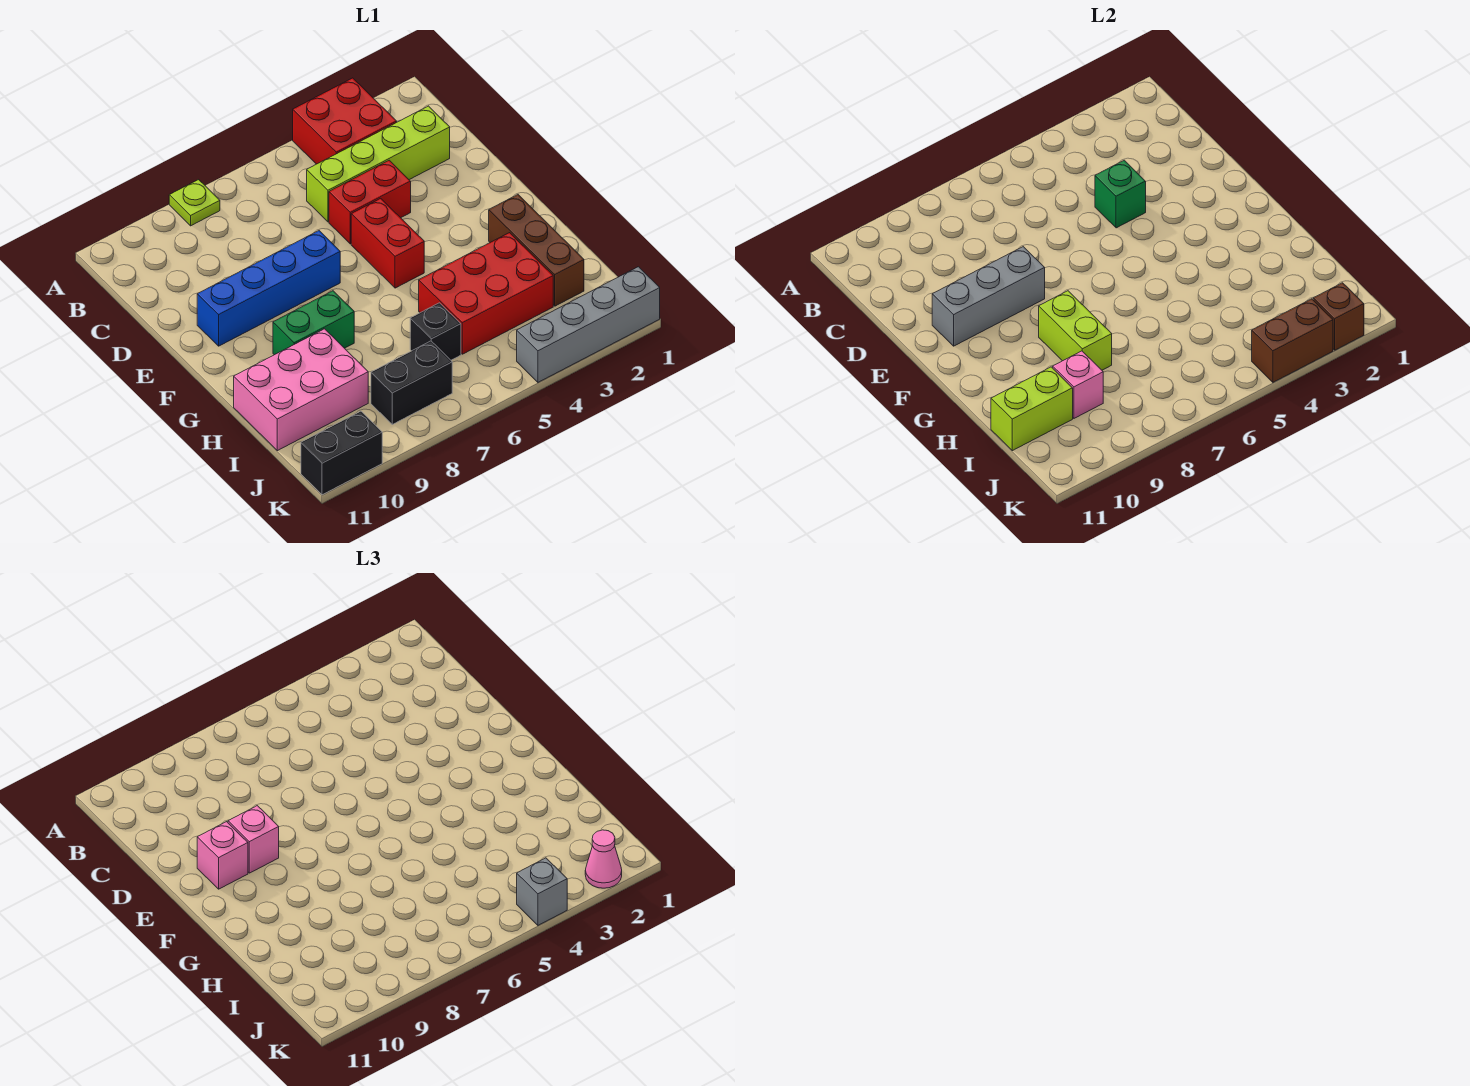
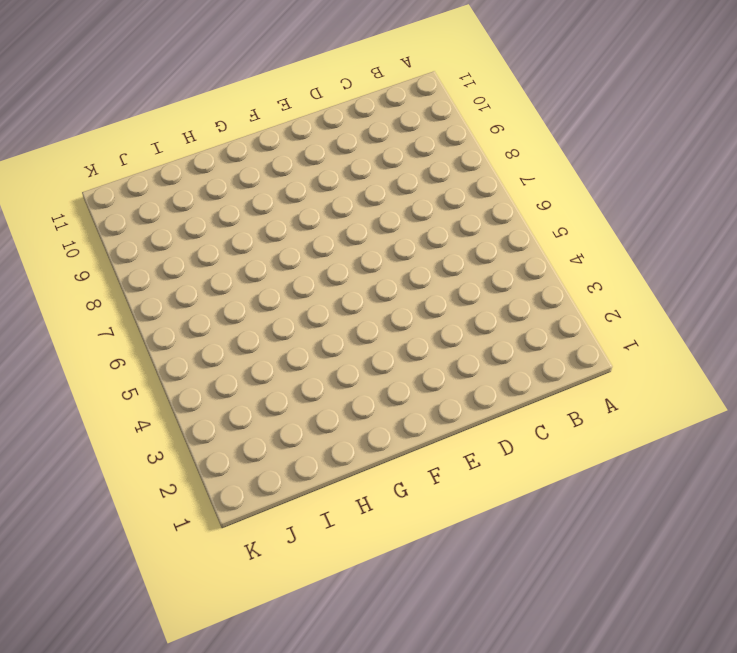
none -> red brick A3:B4 level 1
none -> lime plate A8 level 1
none -> lime brick C2:C5 level 1

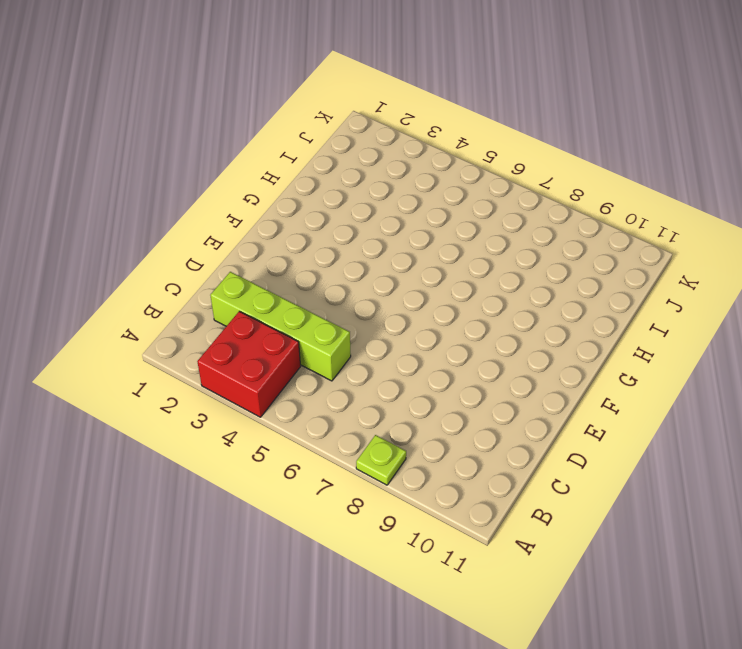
none -> red brick D4:D5 level 1
none -> red brick E5:F5 level 1
none -> blue brick E7:E10 level 1

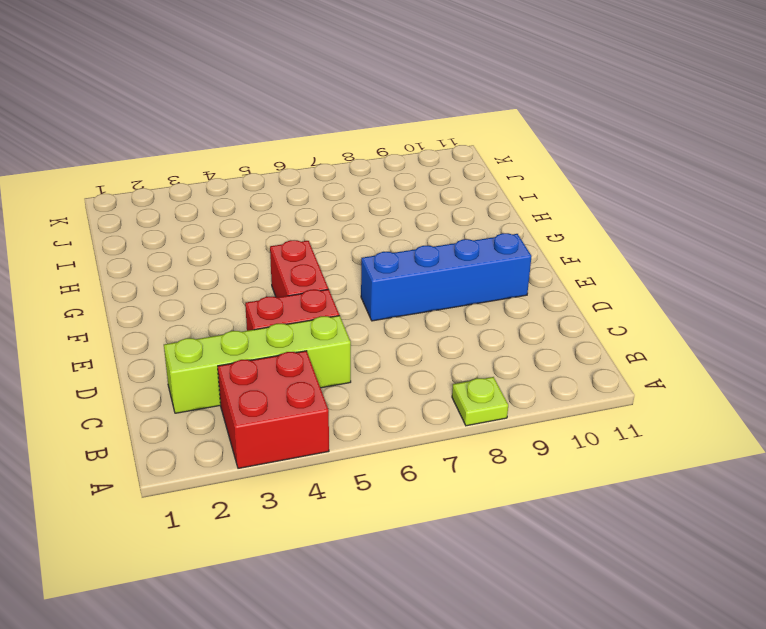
none -> brown brick G2:I2 level 1
none -> green brick G8:G9 level 1
none -> red brick H3:I5 level 1

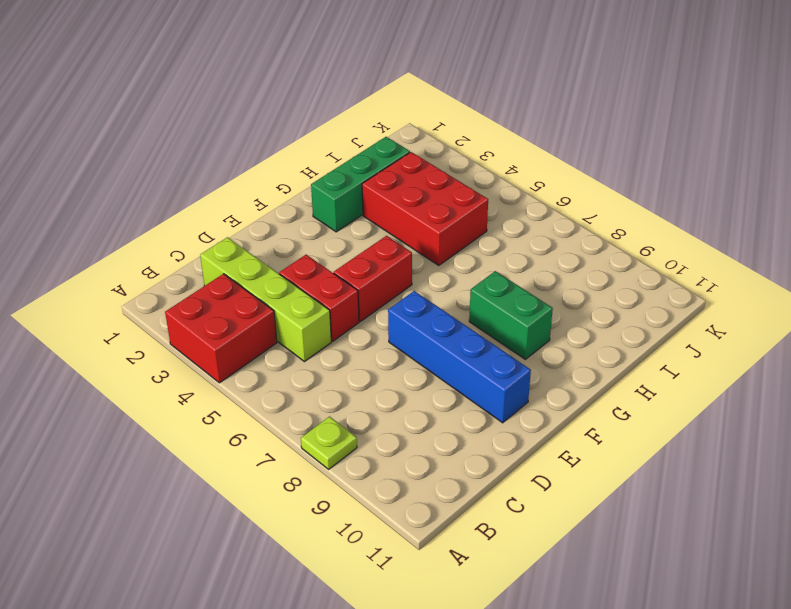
green brick G2:I2 level 1 -> brown brick G2:I2 level 1
none -> pink brick H9:I11 level 1
none -> black brick I6 level 1
none -> black brick J7:J8 level 1

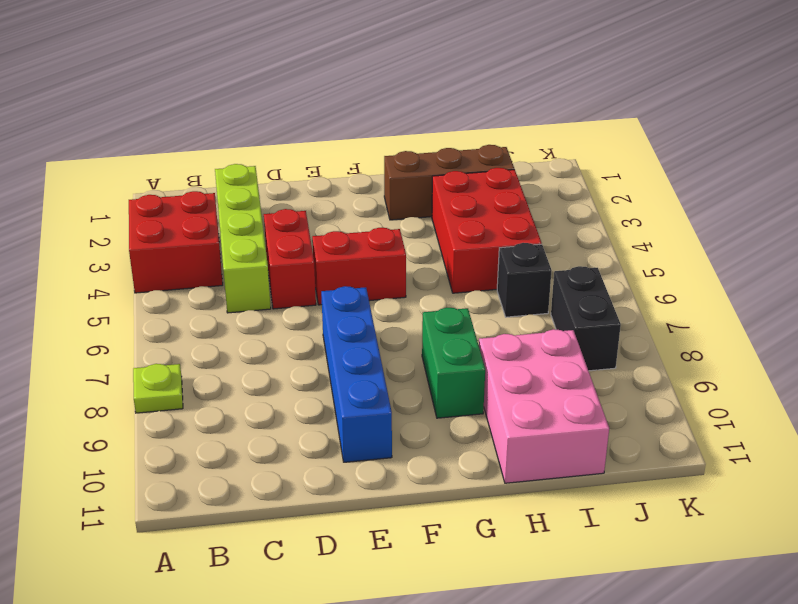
none -> grey brick K1:K4 level 1
none -> black brick K10:K11 level 1
none -> green brick D4 level 2

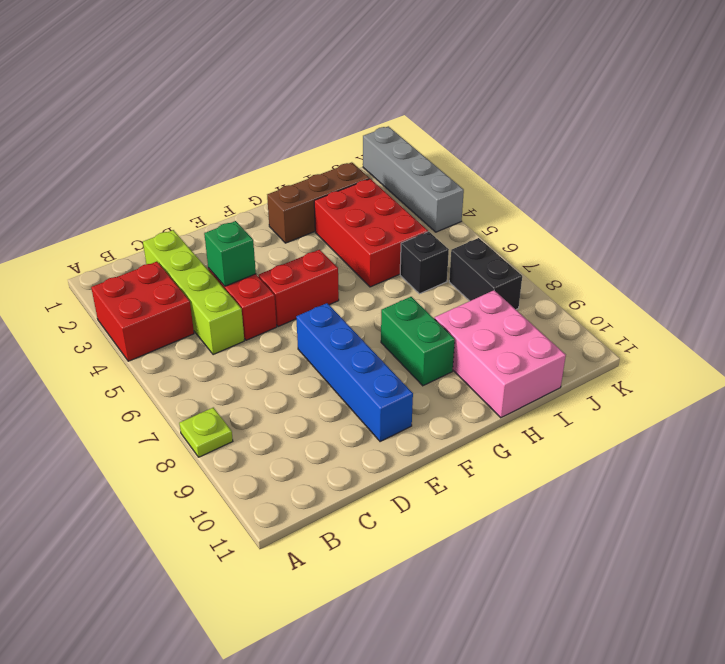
none -> black brick K10:K11 level 1
none -> grey brick E8:E10 level 2
none -> lime brick G8:H8 level 2

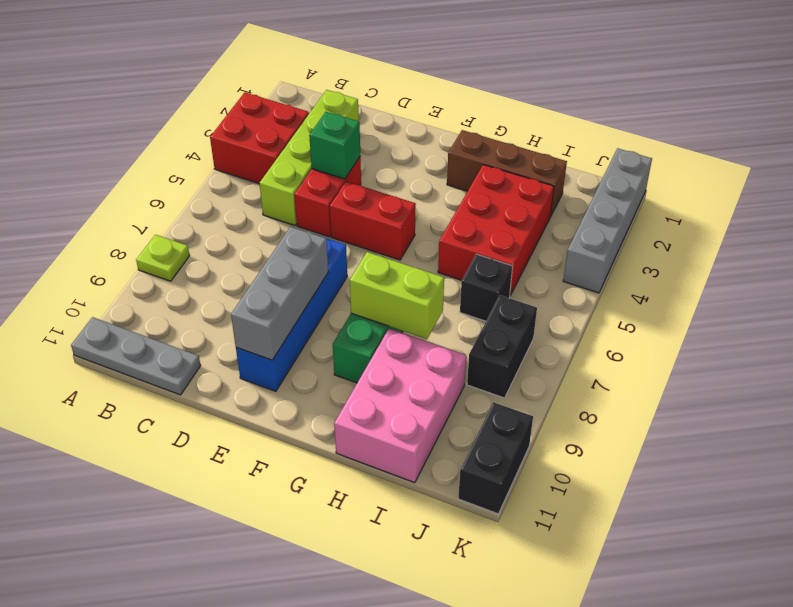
grey plate A11:C11 level 1 -> none
none -> pink brick I9 level 2
none -> lime brick I10:I11 level 2
none -> brown brick K2 level 2

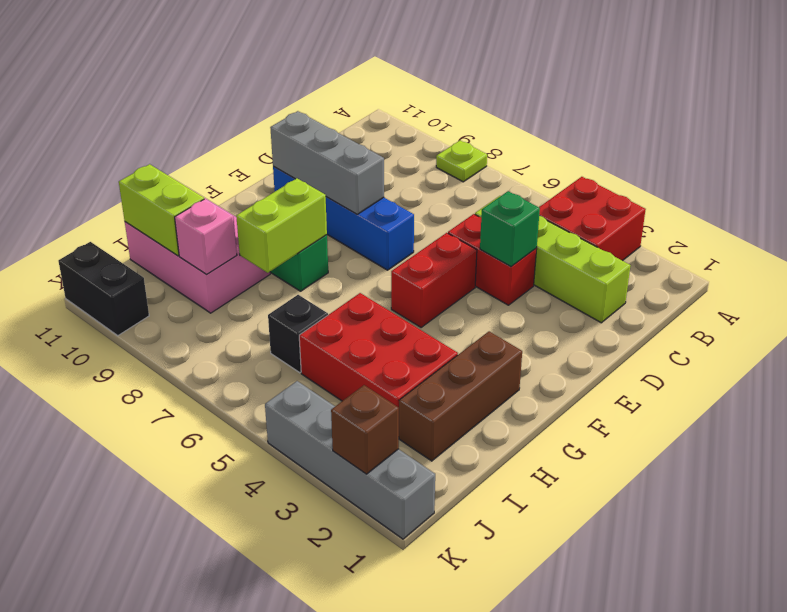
none -> black brick J7:J8 level 1
none -> brown brick K3:K4 level 2
none -> pink brick E9 level 3

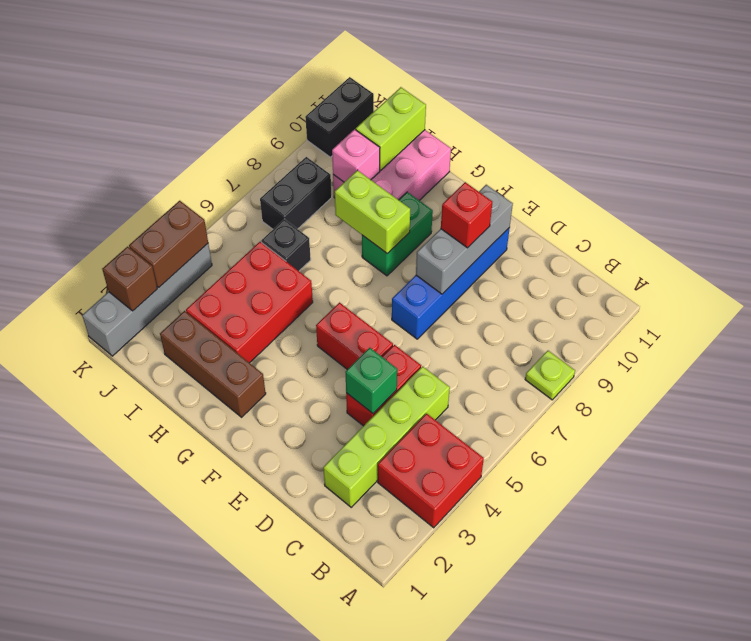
red brick E9 level 3 -> pink brick E9 level 3
none -> pink brick E10 level 3
none -> pink cone K2 level 3
none -> grey brick K4 level 3

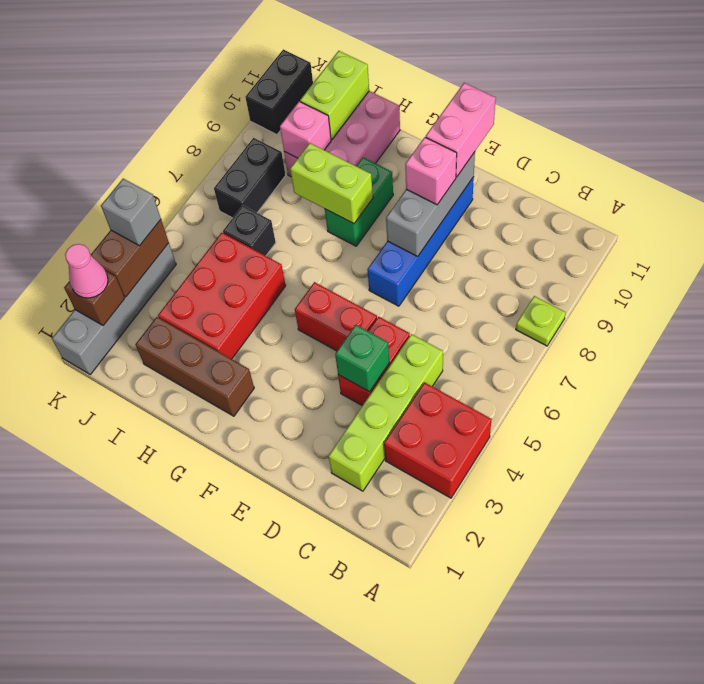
pink brick E10:E11 level 3 -> pink brick E10 level 3

